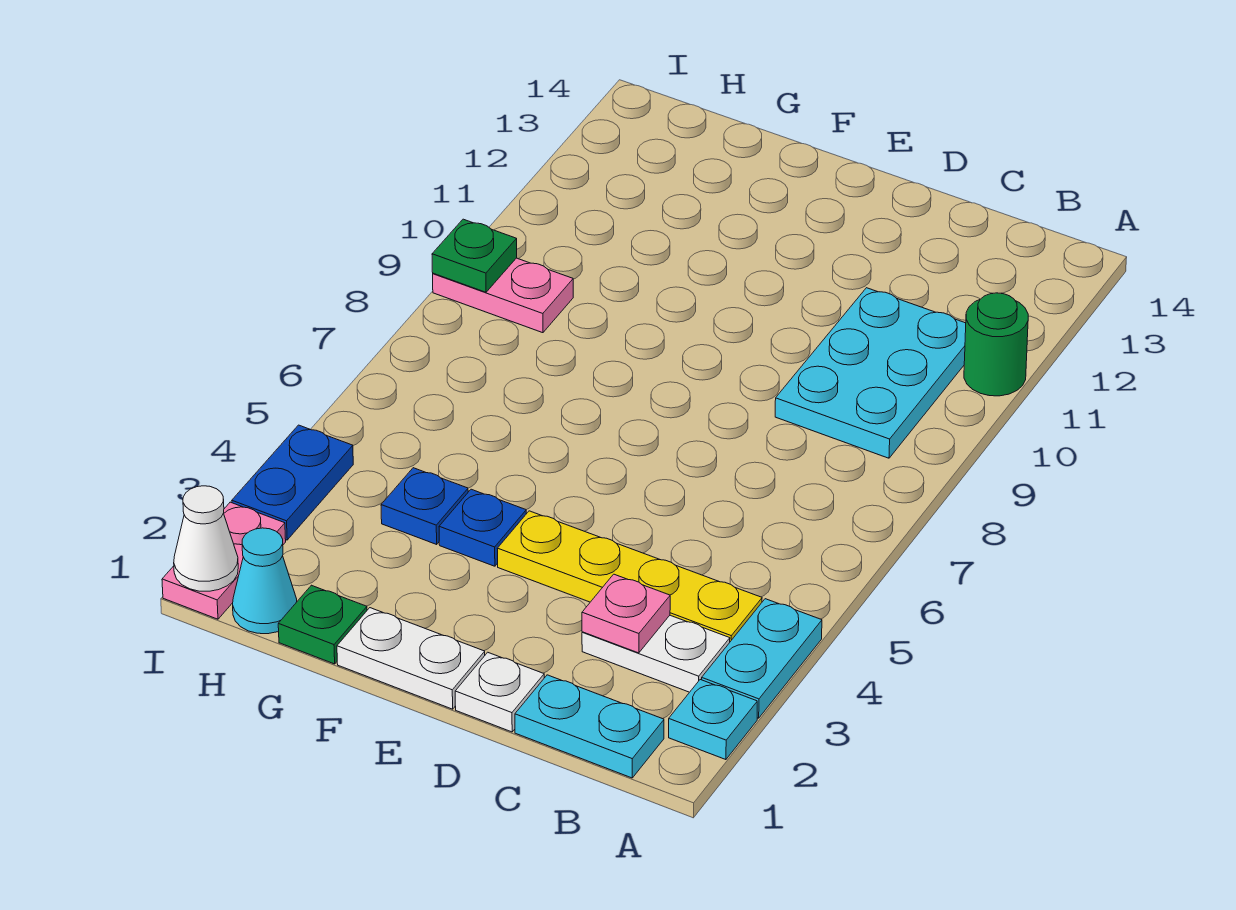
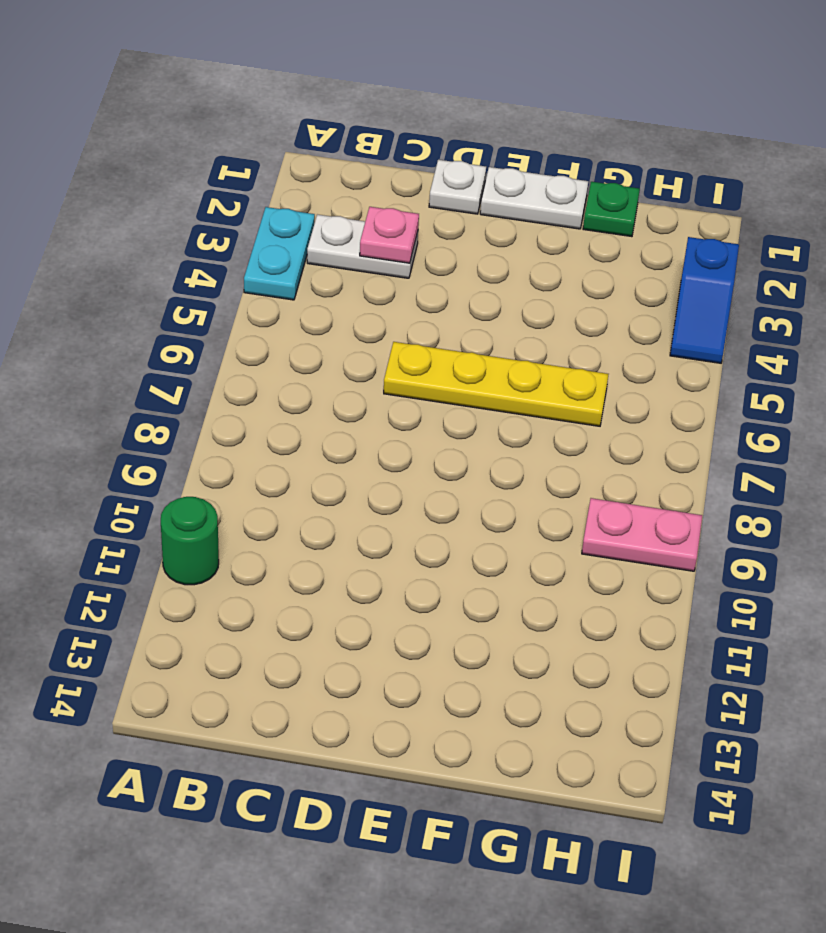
yellow plate D6:G6 level 1 -> yellow plate B4:E4 level 1
blue slope I3:I4 level 1 top 3 -> blue plate I3:I4 level 1
none -> cyan plate A2 level 1
none -> cyan plate B1:C1 level 1
none -> cyan plate B9:C11 level 1

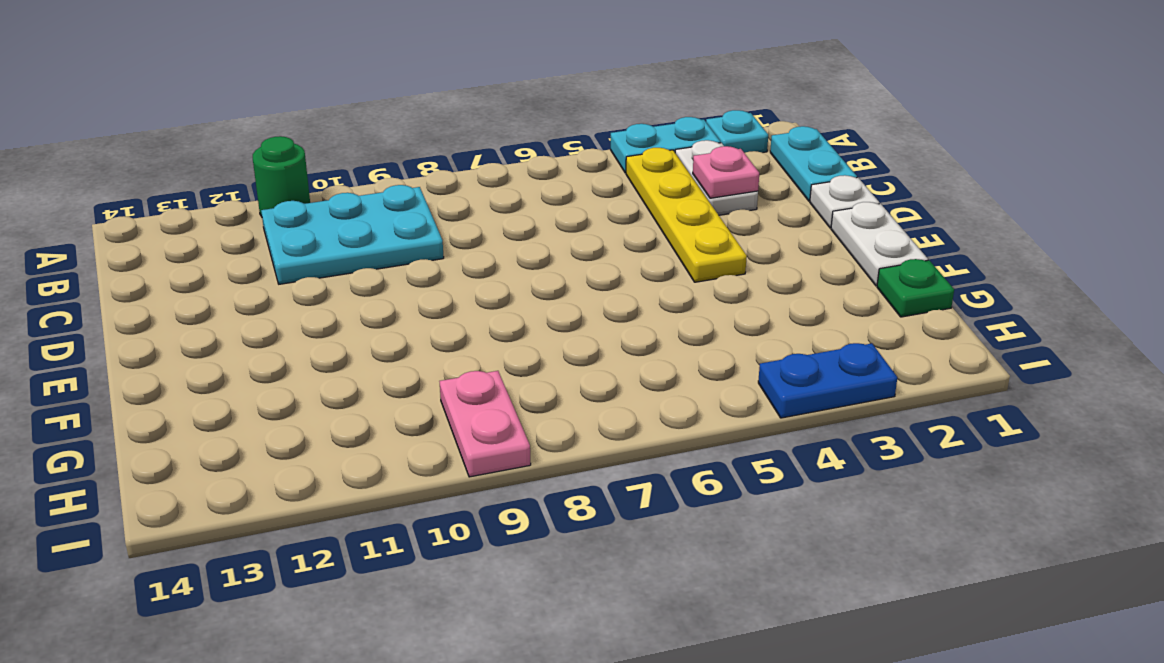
none -> blue plate F4 level 1
none -> blue plate G4 level 1
none -> cyan cone H1 level 1

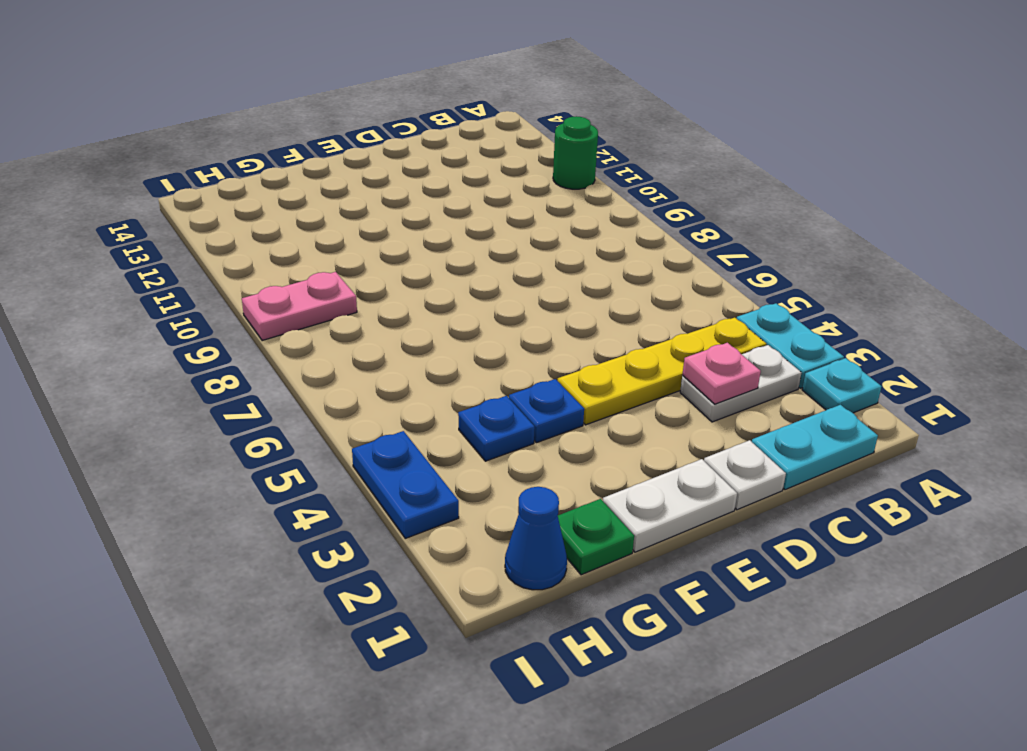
blue cone H1 level 1 -> cyan cone H1 level 1
none -> cyan plate B9:C11 level 1
none -> pink plate I1:I2 level 1
none -> white cone I1 level 2

